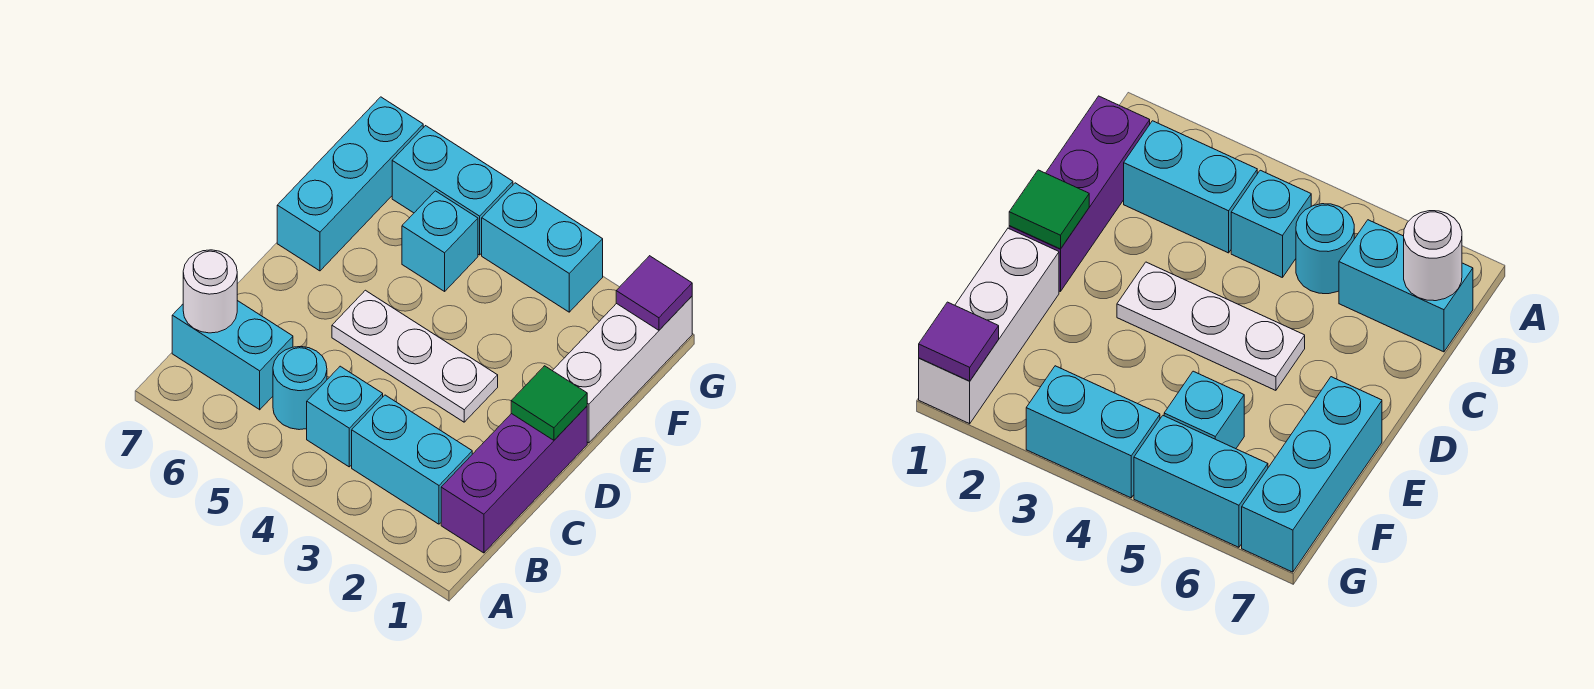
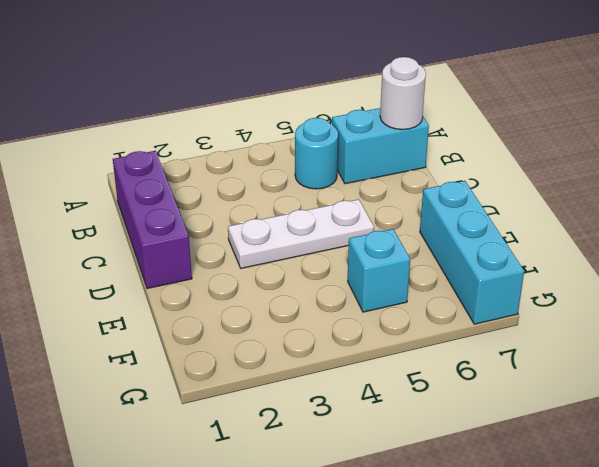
none -> cyan brick B2:B3 level 1
none -> cyan brick B4 level 1
none -> white brick E1:G1 level 1

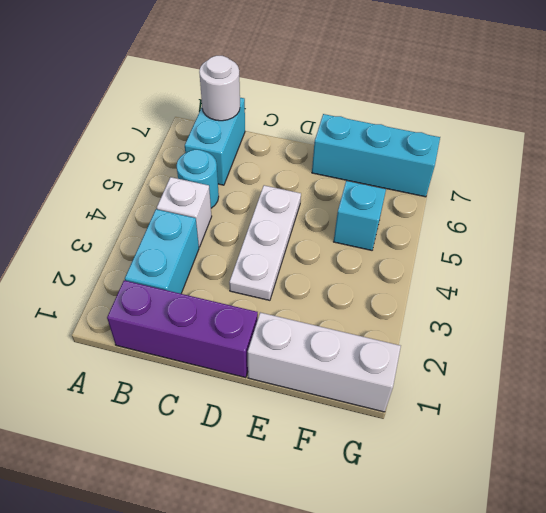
white brick B4 level 1 -> cyan brick B4 level 1
none -> cyan brick G3:G4 level 1
none -> cyan brick G5:G6 level 1
none -> green tile D1 level 2

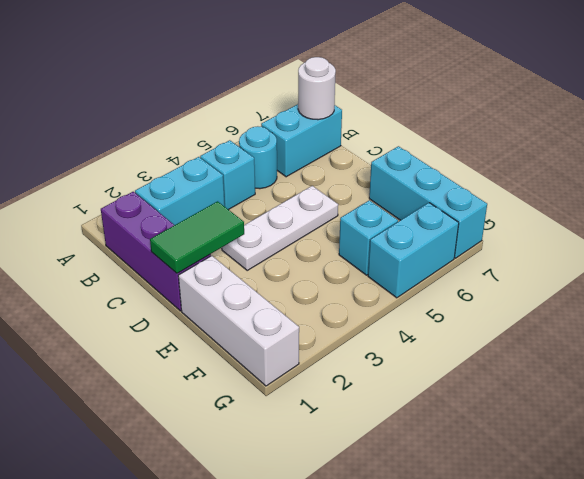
green tile D1:D2 level 2 -> green tile D1 level 2
none -> cyan brick G3:G4 level 1
none -> purple tile G1 level 2

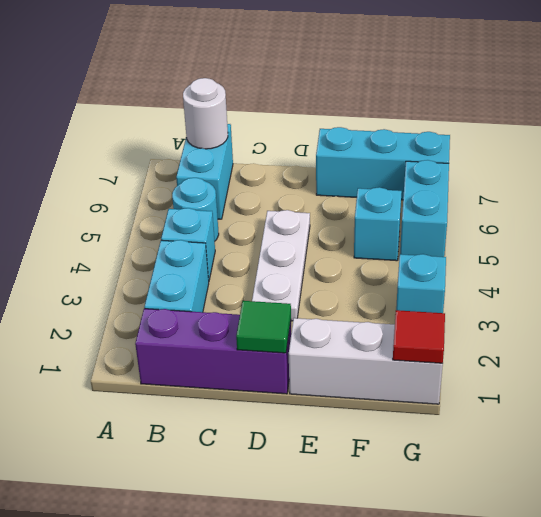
red tile G1 level 2 -> purple tile G1 level 2
cyan brick G3 level 1 -> cyan brick G3:G4 level 1

